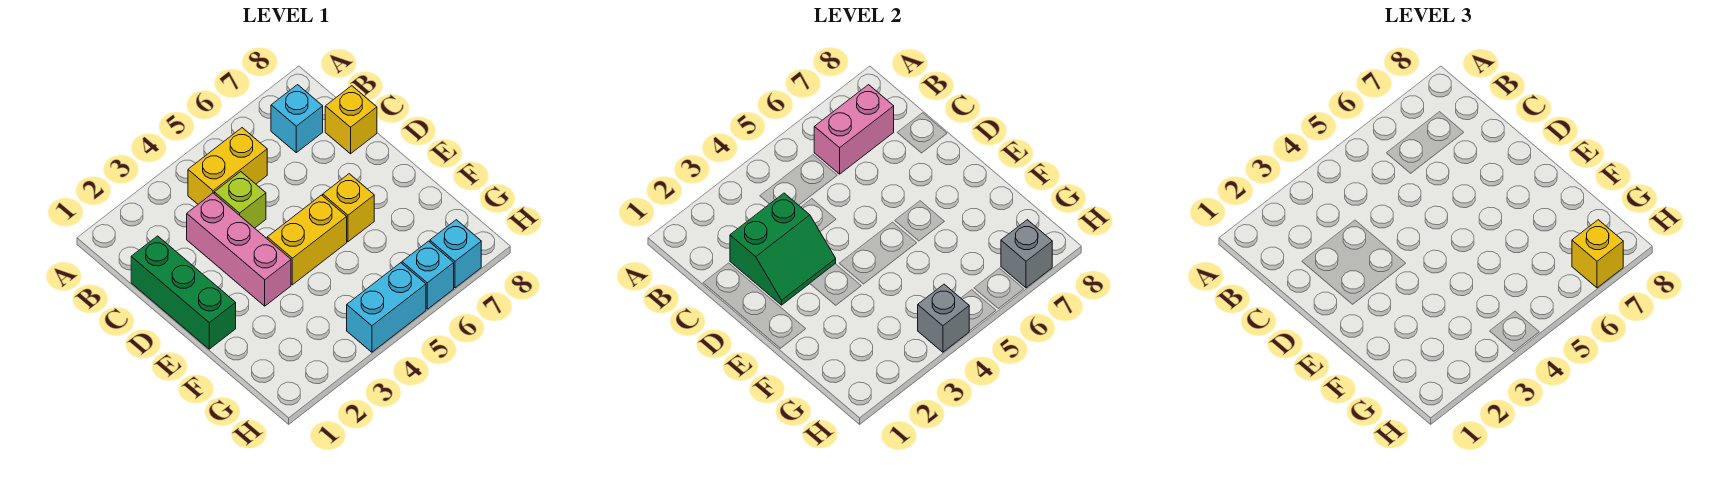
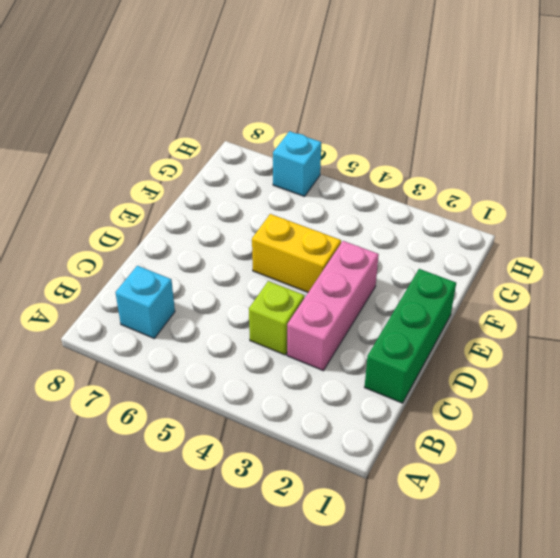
none -> yellow brick B4:B5 level 1
none -> yellow brick C8 level 1
none -> yellow brick E6 level 1

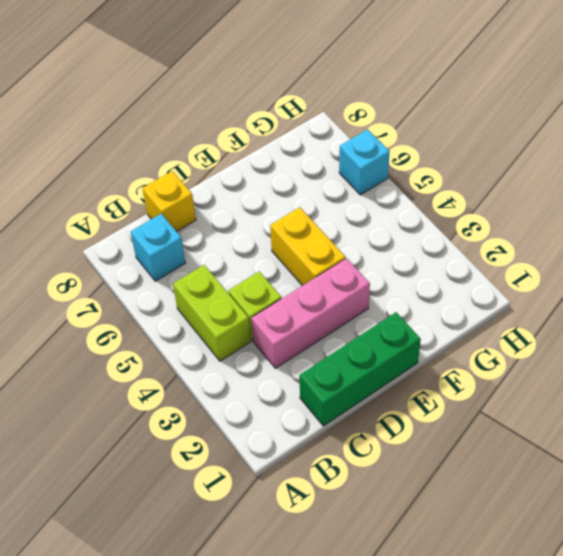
lime brick B4:B5 level 1 -> yellow brick B4:B5 level 1
none -> yellow brick E6 level 1
none -> cyan brick H4:H5 level 1
none -> cyan brick H7 level 1

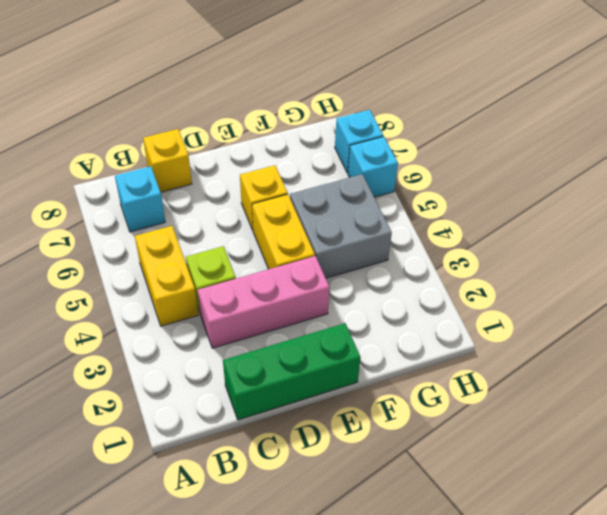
grey brick F4:G5 level 1 -> none
none -> cyan brick H4:H5 level 1
none -> pink brick B6:B7 level 2
none -> green slope C2:D3 level 2 top C

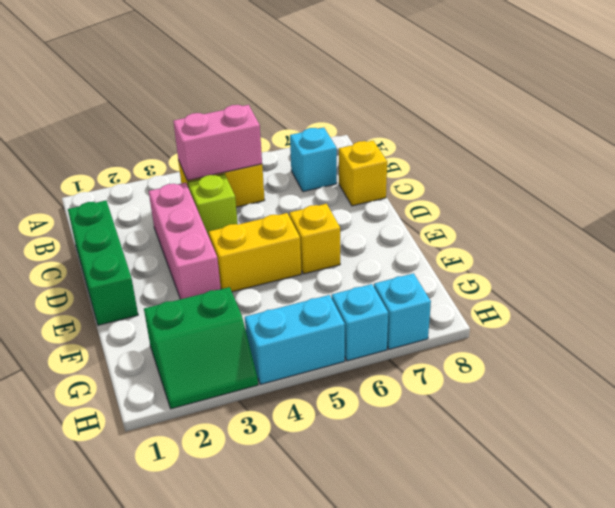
pink brick B4:B5 level 2 -> pink brick B6:B7 level 2
green slope G2:H3 level 1 top G -> green slope C2:D3 level 2 top C
none -> grey brick H4 level 2
none -> grey brick H7 level 2
none -> yellow brick H7 level 3

